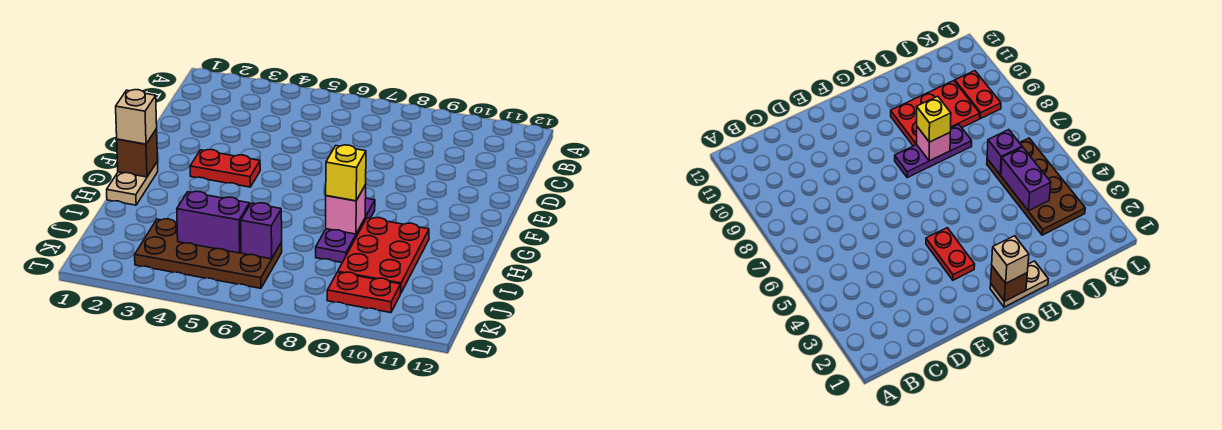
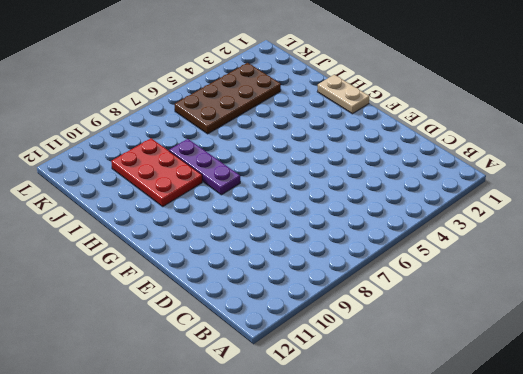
none -> red plate F3:F4 level 1
none -> red plate K9:K10 level 1
none -> brown brick G1 level 2

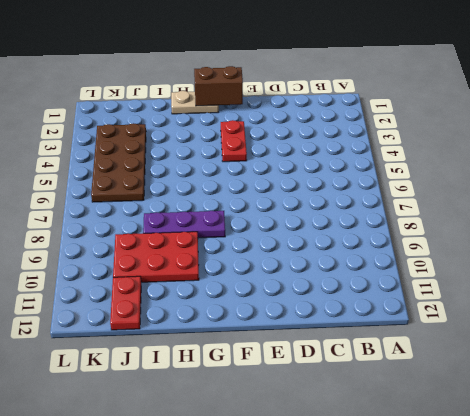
brown brick F1:G1 level 2 -> brown brick G1 level 2
red plate J11:J12 level 1 -> red plate K9:K10 level 1
none -> pink brick H8 level 2
none -> purple brick J4:J5 level 2
none -> purple brick J6 level 2

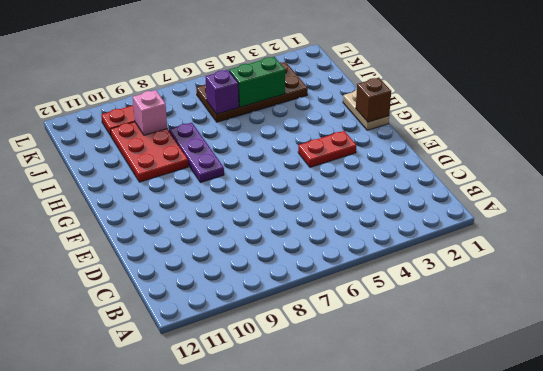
green brick J4:J5 level 2 -> purple brick J4:J5 level 2
pink brick J9 level 2 -> pink brick H8 level 2
none -> tan brick G1 level 3
none -> yellow brick H8 level 3

